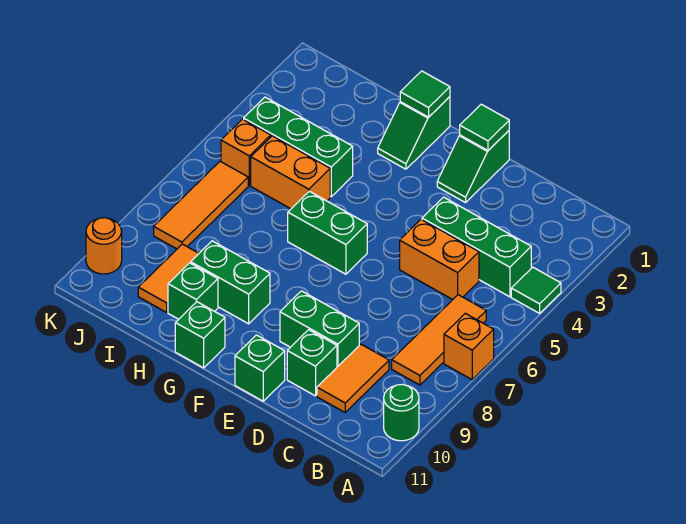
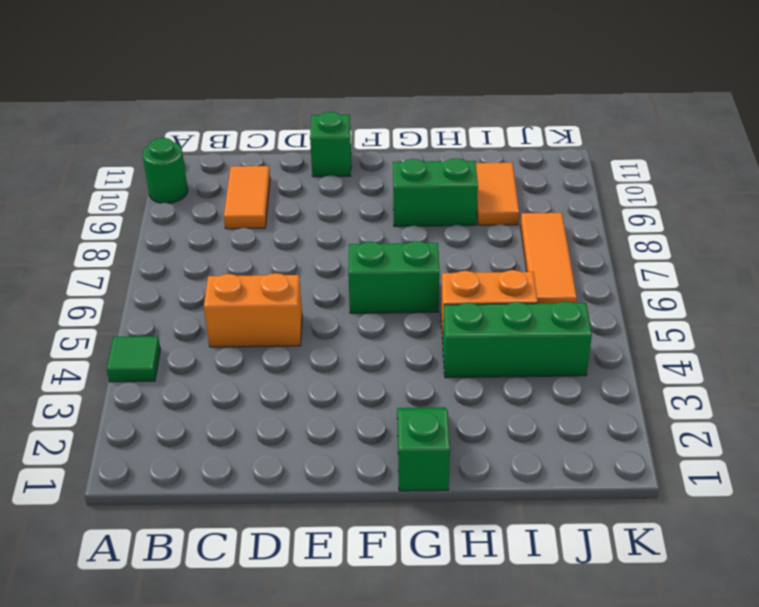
none -> orange brick A7 level 1
none -> green brick B4:D4 level 1
none -> orange tile B6:B8 level 1

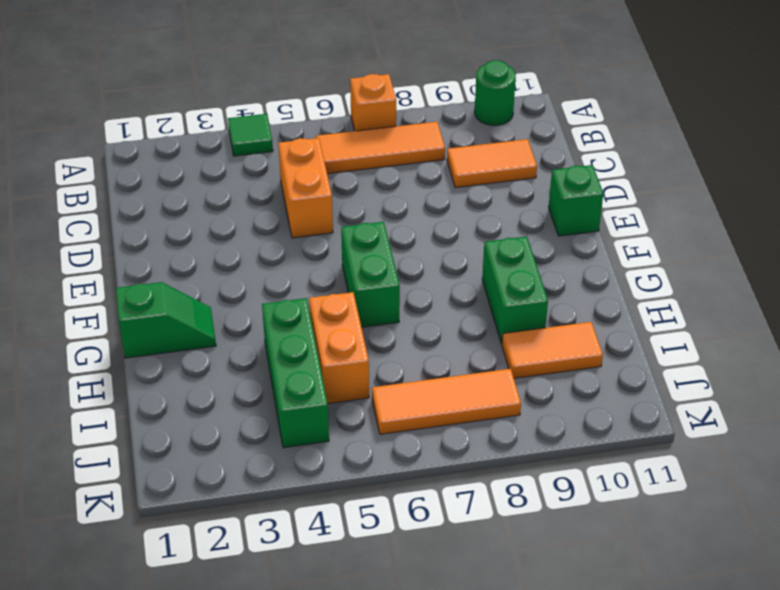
none -> green brick B4:D4 level 1
none -> green brick D9:E9 level 1
none -> green brick D10 level 1

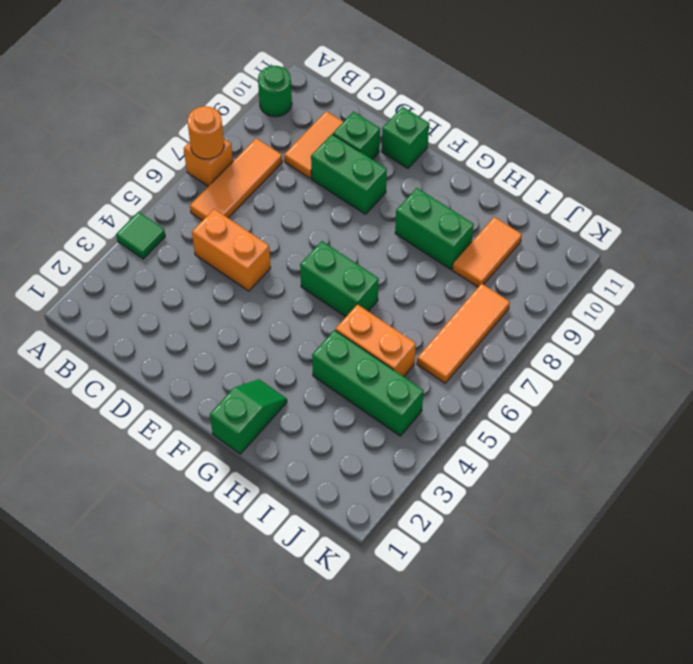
orange round brick A7 level 2 -> orange round brick K10 level 1
none -> green brick B4:D4 level 1
none -> green slope E1:E2 level 1 top 1
none -> green brick G11 level 1

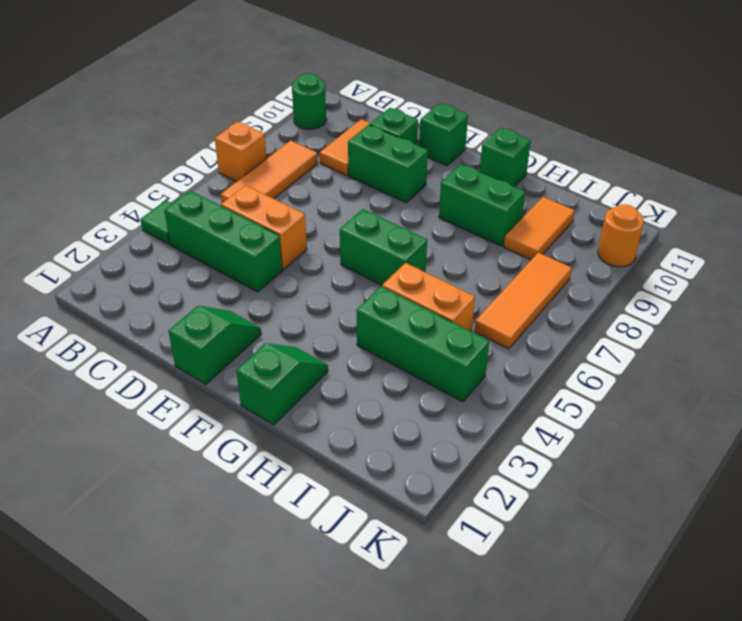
none -> green brick H10 level 1
none -> orange brick J5 level 1
none -> green tile E1 level 2

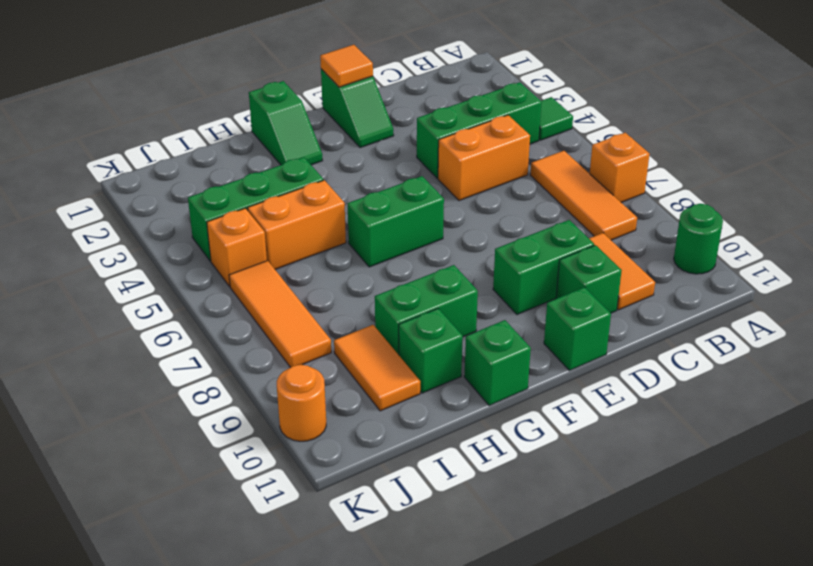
orange tile E1 level 2 -> green tile E1 level 2
none -> green tile G1 level 2

